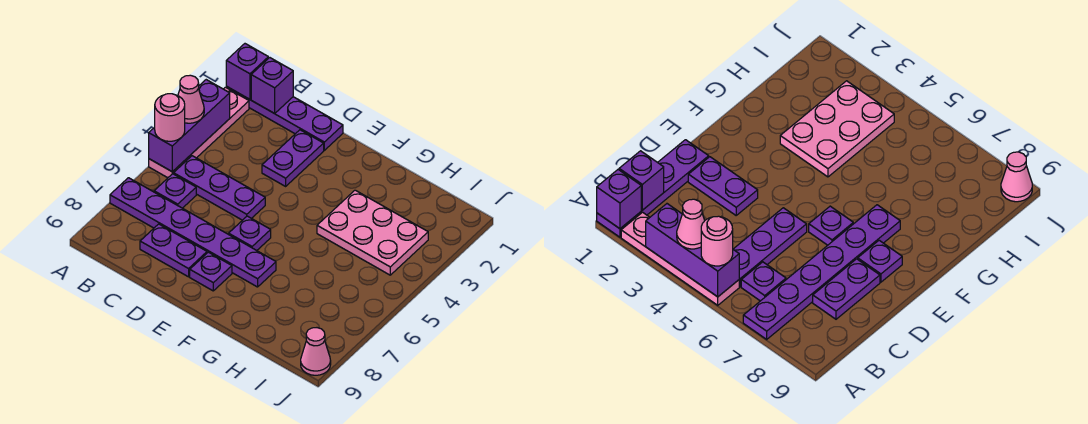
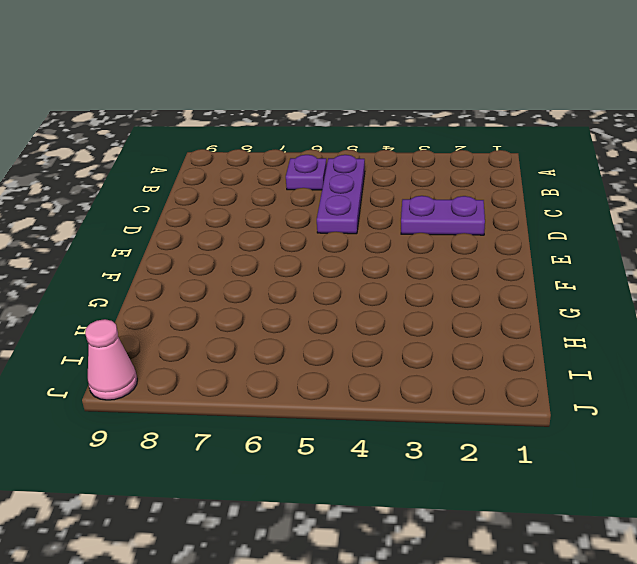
none -> purple plate A1:D1 level 1
none -> pink plate A2:A5 level 1
none -> purple plate A7:F7 level 1

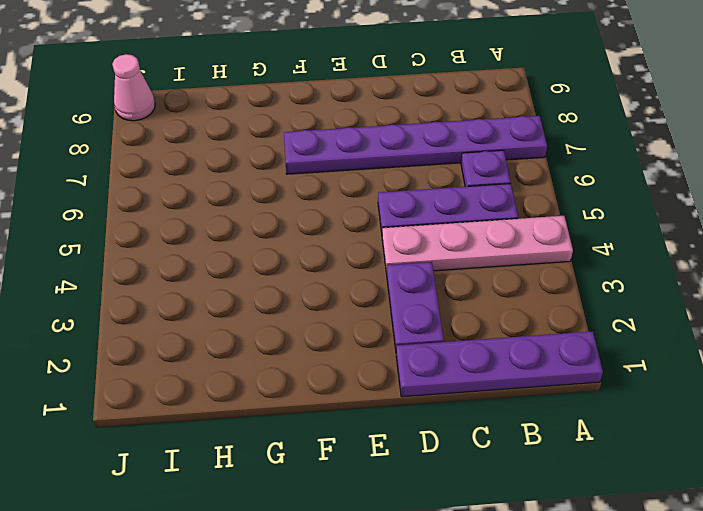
pink plate A4:D4 level 1 -> pink plate A2:A5 level 1
none -> purple plate C8:D8 level 1
none -> purple plate E6 level 1
none -> purple plate E8 level 1

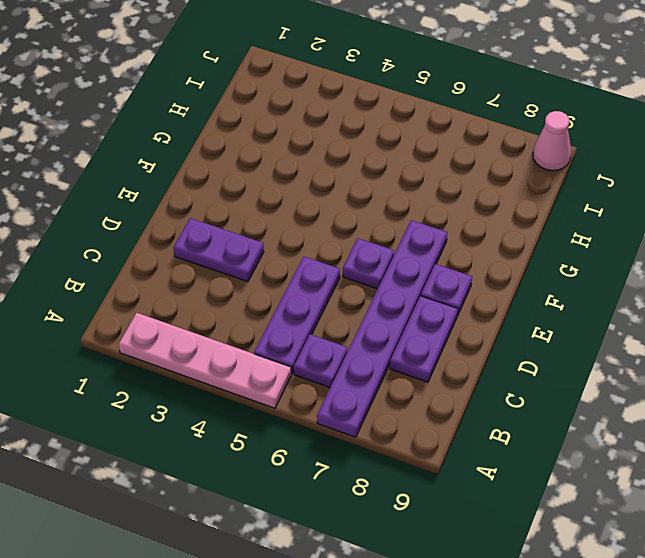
none -> purple plate A1:D1 level 1
none -> pink plate G3:I4 level 1
none -> purple brick A1 level 2

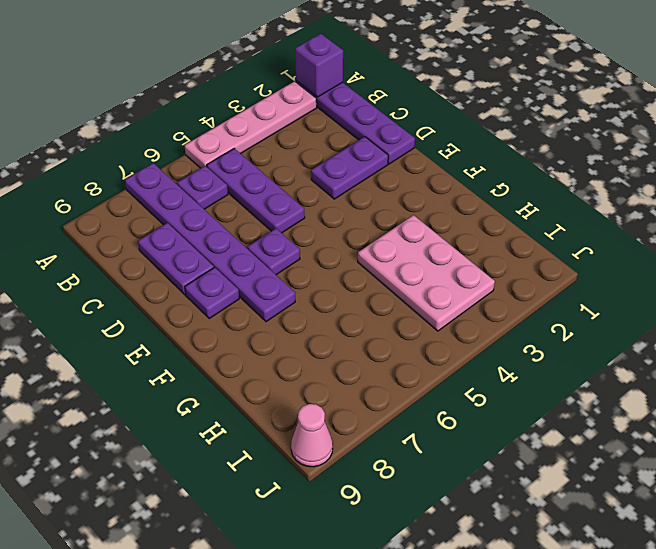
none -> purple brick A3:A5 level 2
none -> purple brick B1 level 2
none -> pink cone A4 level 3

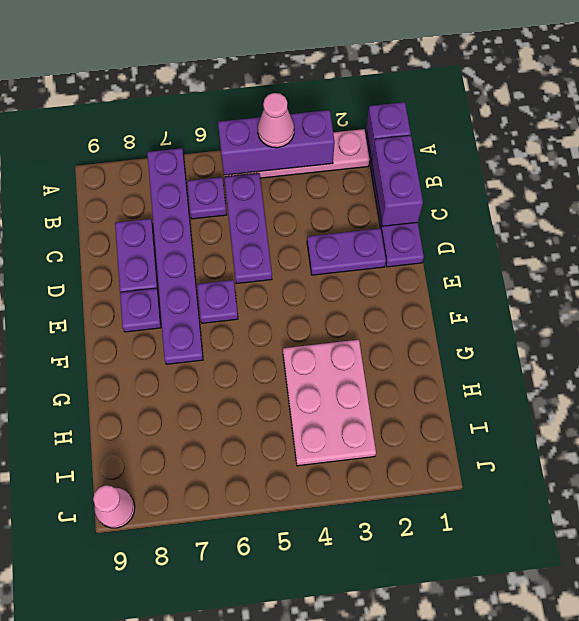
purple brick B1:C1 level 2 -> purple brick B1 level 2
none -> pink round brick A5 level 3

